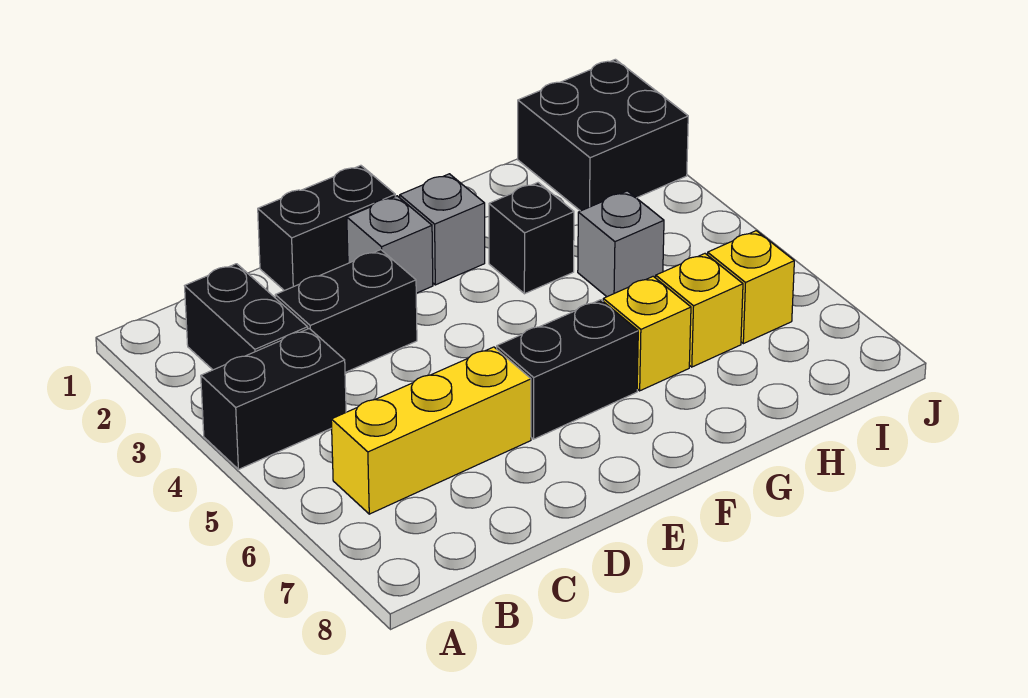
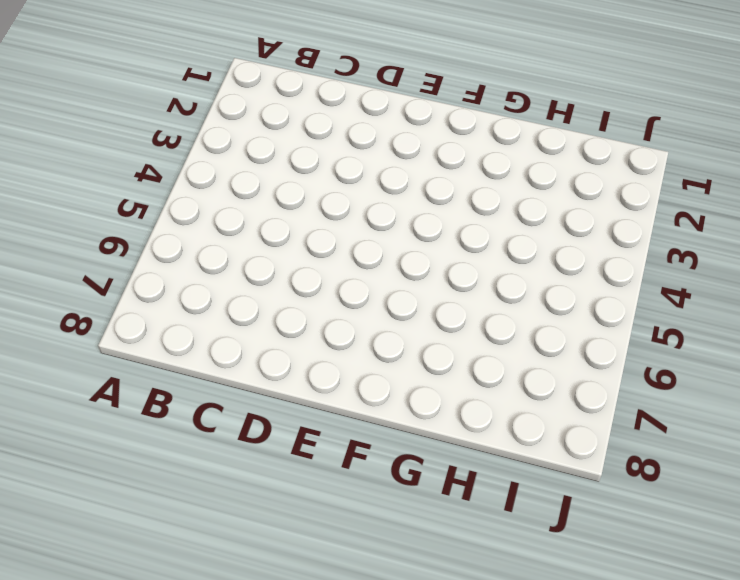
none -> black brick A4:B4 level 1
none -> black brick B2:B3 level 1
none -> yellow brick B6:D6 level 1

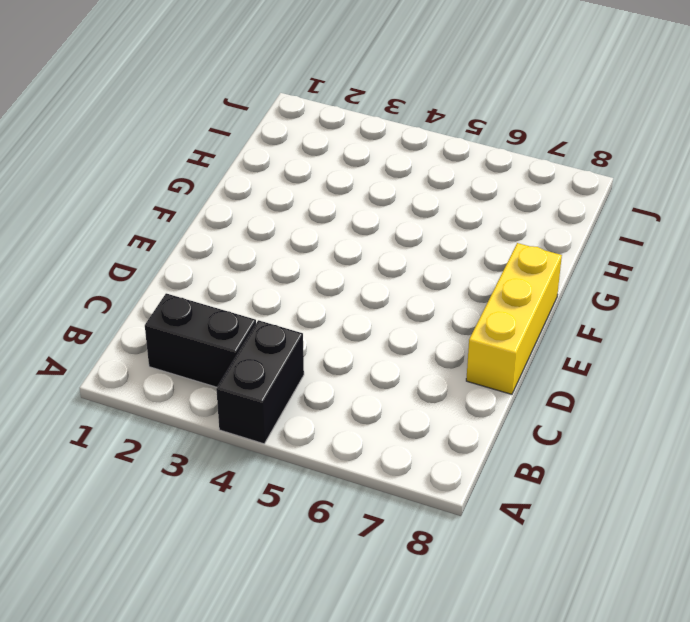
yellow brick D8:F8 level 1 -> yellow brick B6:D6 level 1
none -> black brick C3:D3 level 1
none -> black brick D1:E1 level 1
none -> grey brick E2 level 1

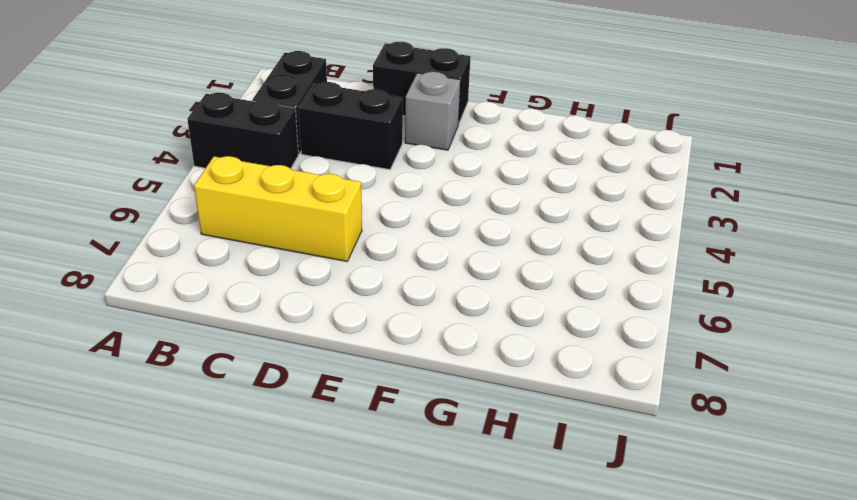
none -> black brick E6:F6 level 1
none -> grey brick F2 level 1
none -> black brick G3 level 1

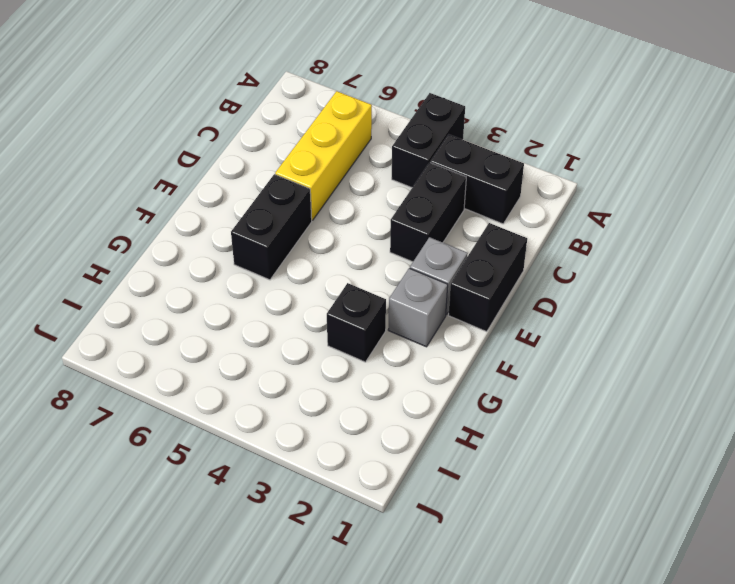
none -> yellow brick G6 level 1
none -> grey brick H4 level 1
none -> yellow brick H6 level 1

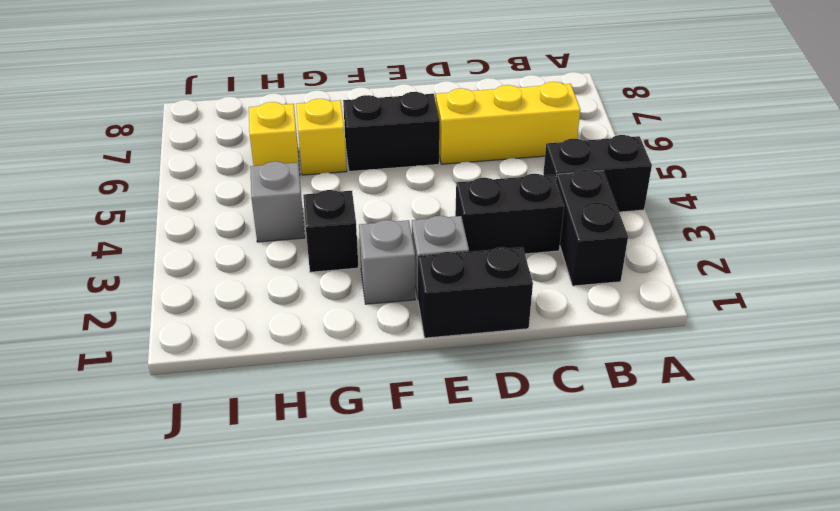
none -> black brick I1:J2 level 1
none -> yellow brick I6 level 1

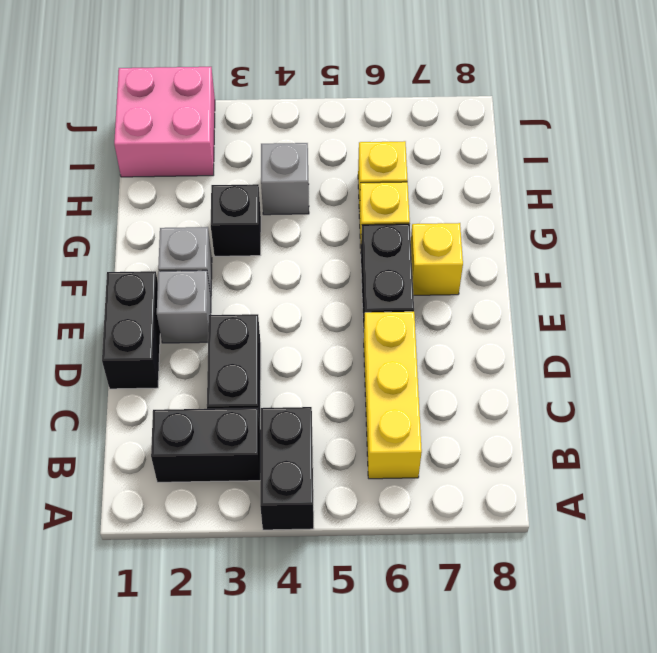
yellow brick F7 level 1 -> yellow brick I6 level 1
pink brick I1:J2 level 1 -> black brick I1:J2 level 1

